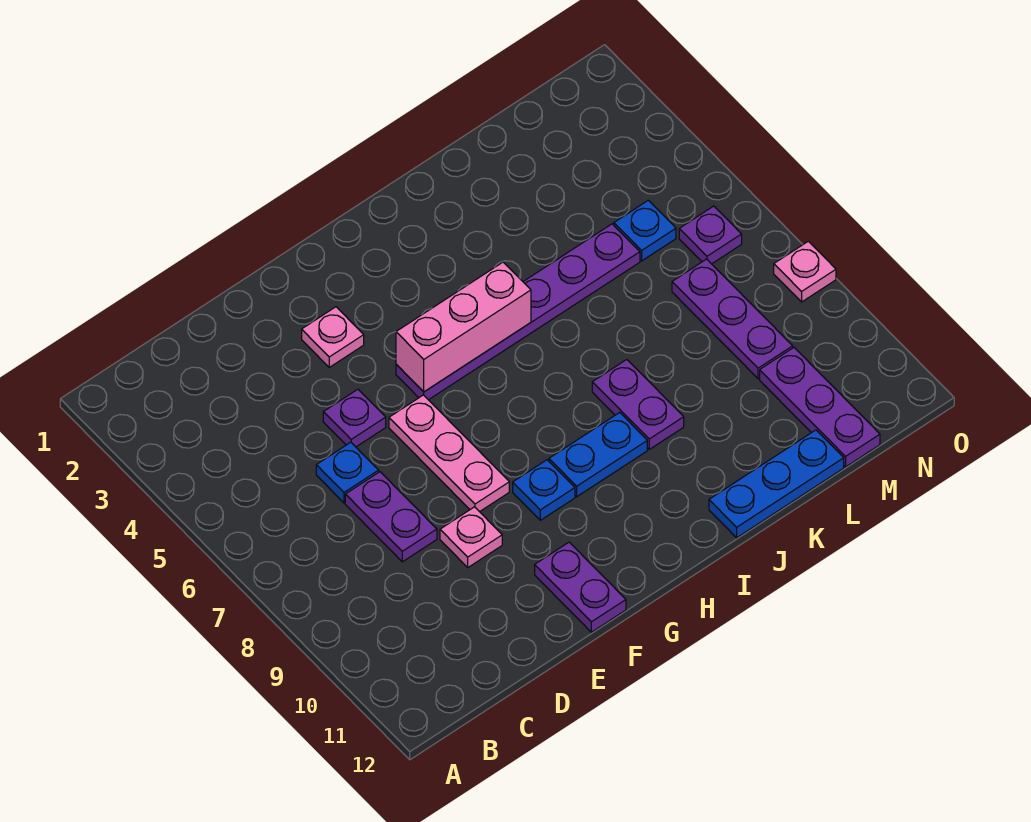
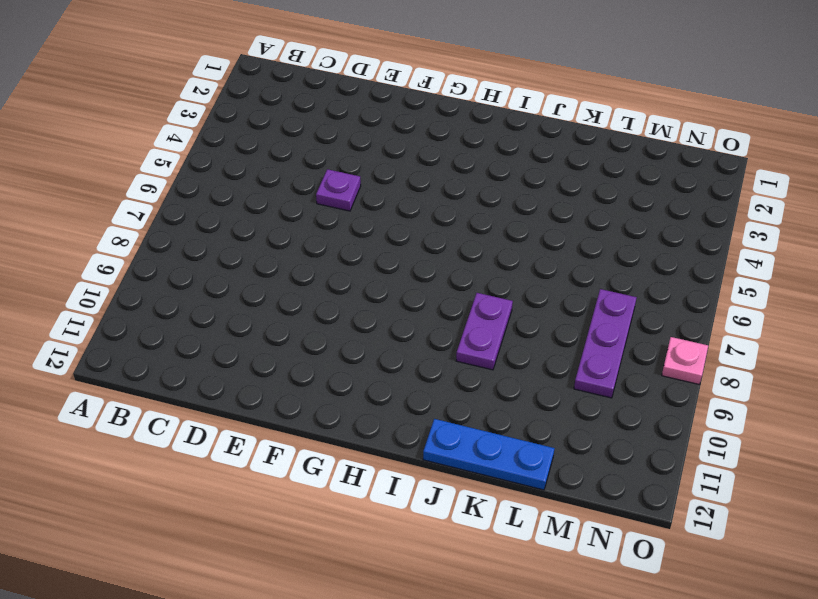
none -> blue plate D6 level 1
none -> purple plate D7:D8 level 1
none -> pink plate E9 level 1

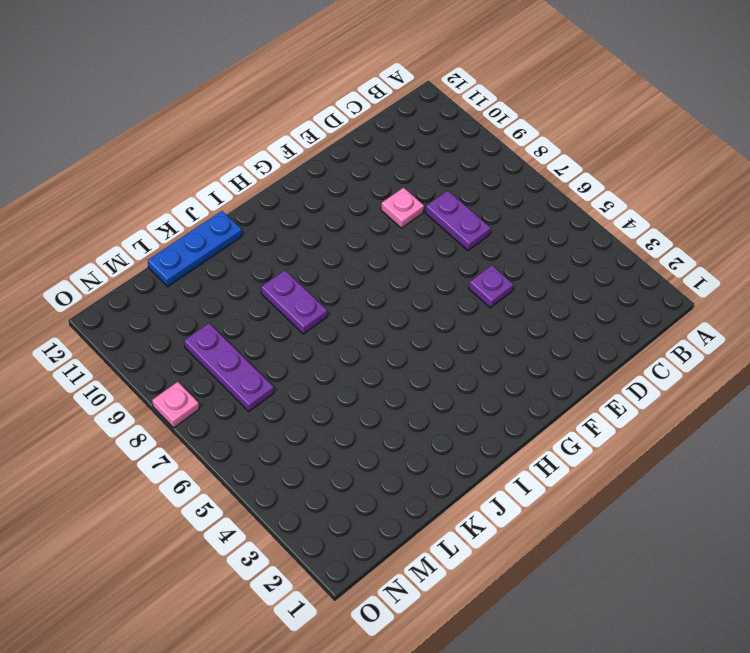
none -> blue plate D6 level 1
none -> pink plate F3 level 1
none -> pink plate F6:F8 level 1

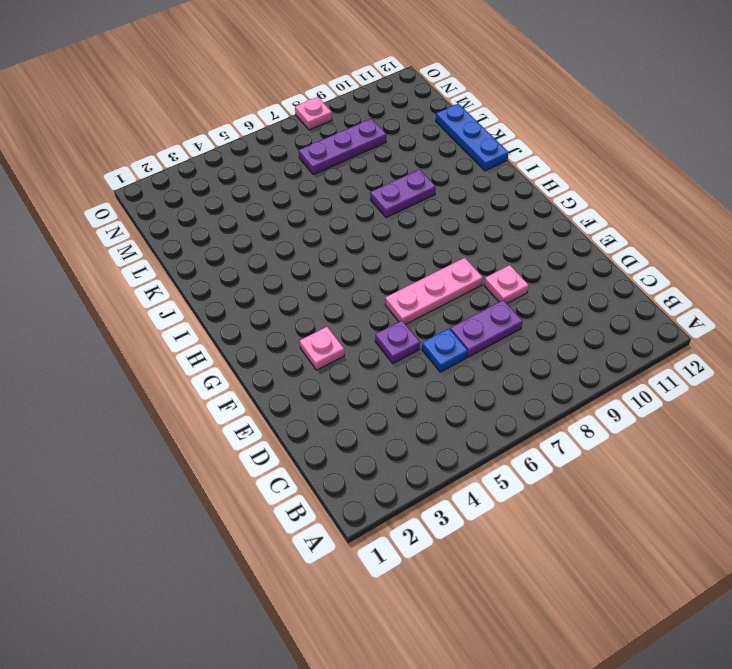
none -> purple plate F11:F12 level 1
none -> purple plate G5:L5 level 1
none -> blue plate G9 level 1

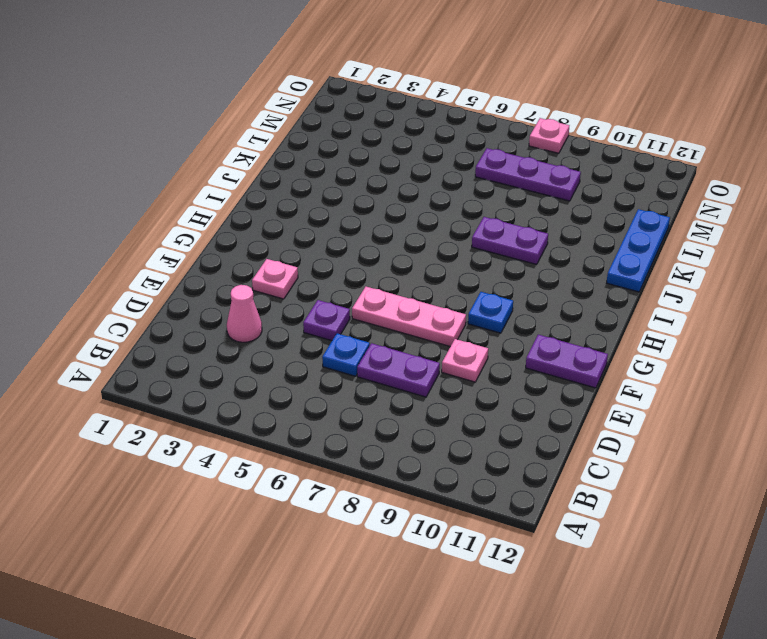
pink cone D3 level 1 -> none
none -> purple plate G5:L5 level 1
none -> blue plate H9:I9 level 1
none -> blue plate M5 level 1

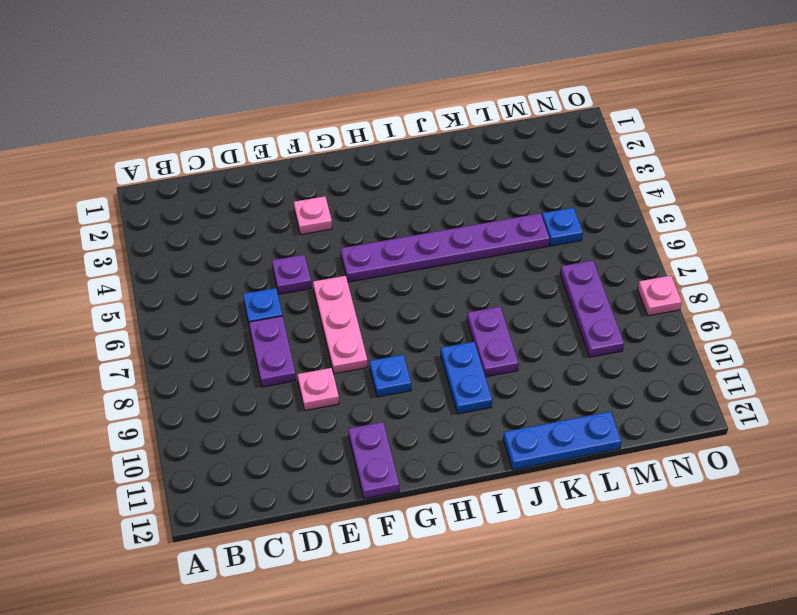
blue plate I9:I10 level 1 -> blue plate H9:I9 level 1
none -> purple plate M10:M12 level 1
none -> purple plate N6 level 1
none -> pink brick G5:I5 level 2

